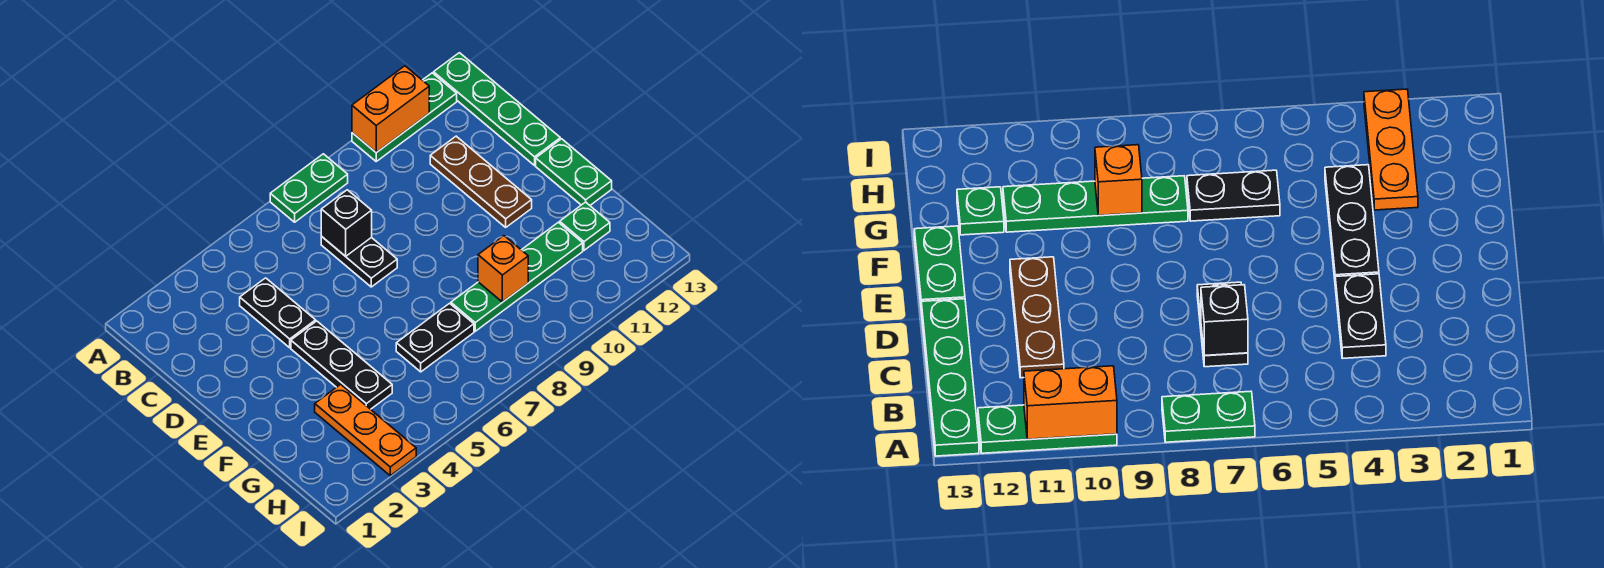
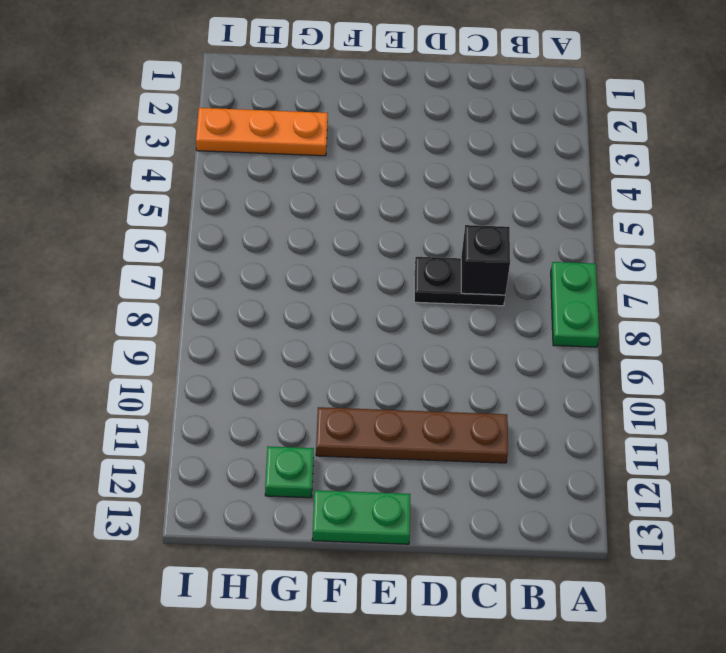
brown plate C11:F11 level 1 -> brown plate C11:E11 level 1
none -> green plate A10:A12 level 1
none -> green plate A13:D13 level 1
none -> black plate C4:D4 level 1

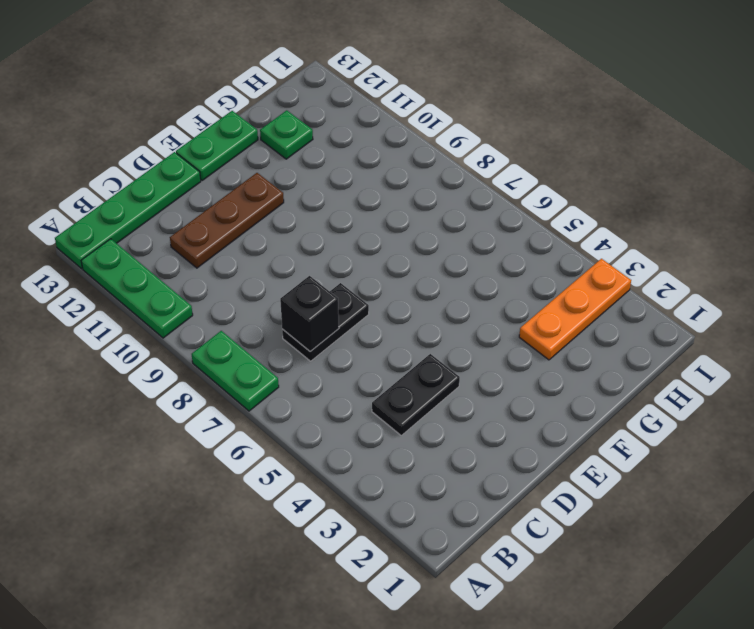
none -> black plate E4:G4 level 1
none -> black plate G6:G7 level 1
none -> green plate G8:G11 level 1

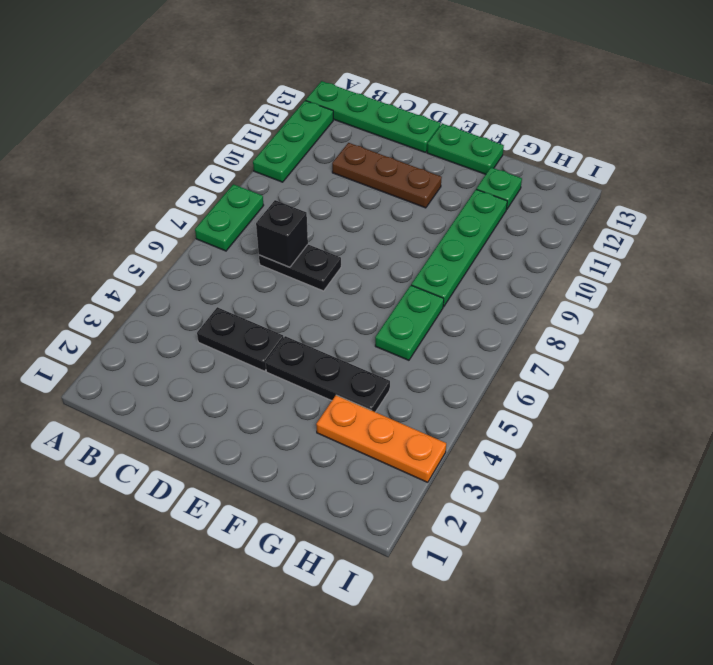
green plate G6:G7 level 1 -> black plate G6:G7 level 1
none -> orange brick A10:A11 level 2
none -> orange brick G9 level 2

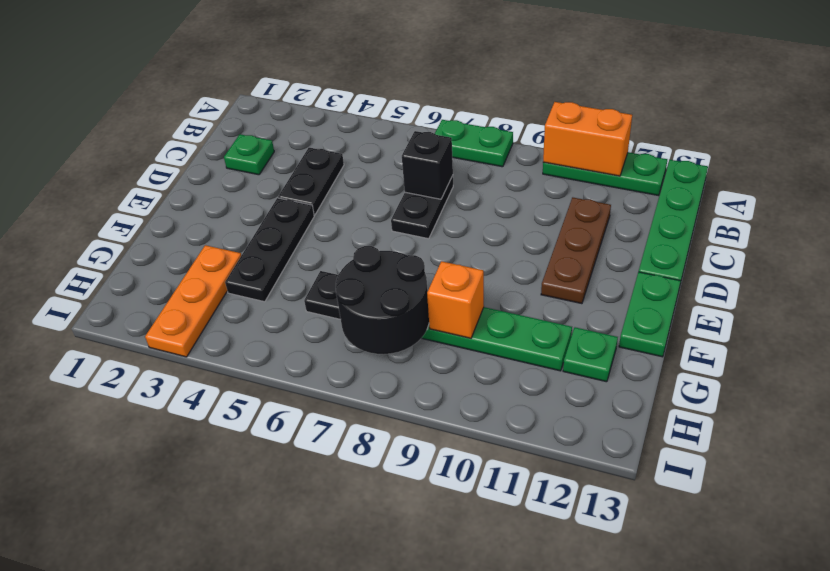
green plate C2 level 1 -> none
black round brick G7:H8 level 2 -> none

